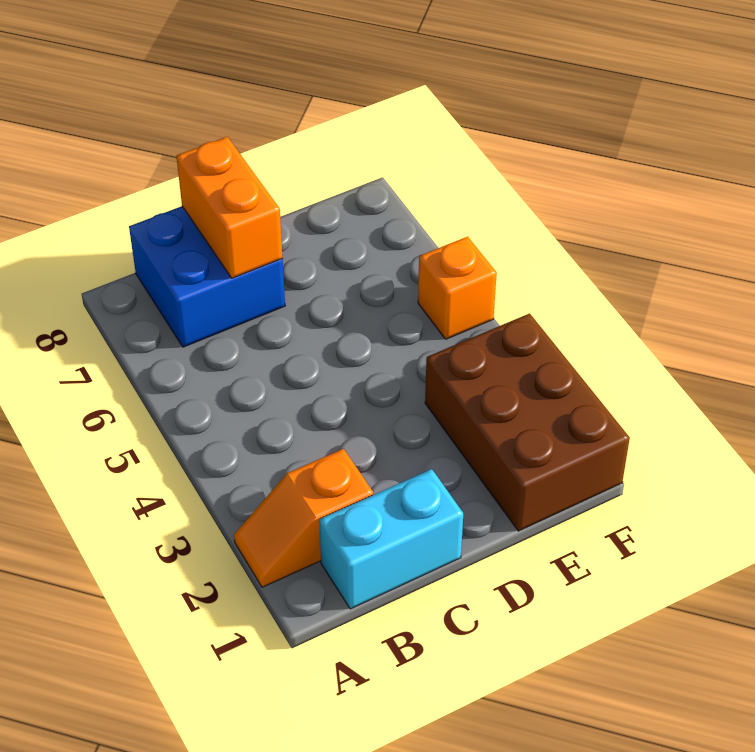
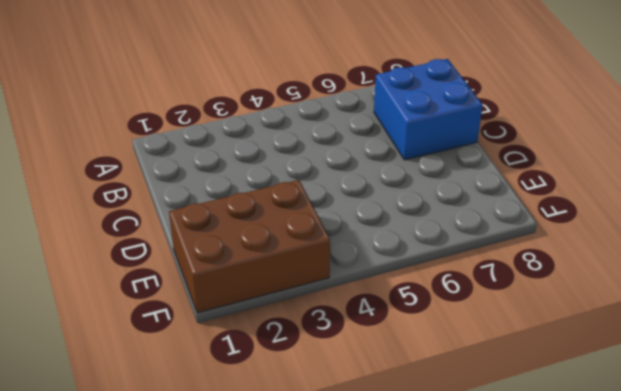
none -> orange slope A2:B2 level 1 top B
none -> cyan brick B1:C1 level 1

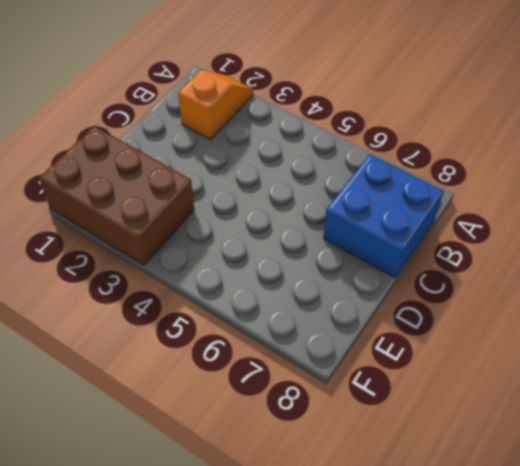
none -> cyan brick B1:C1 level 1
none -> orange brick F5 level 1

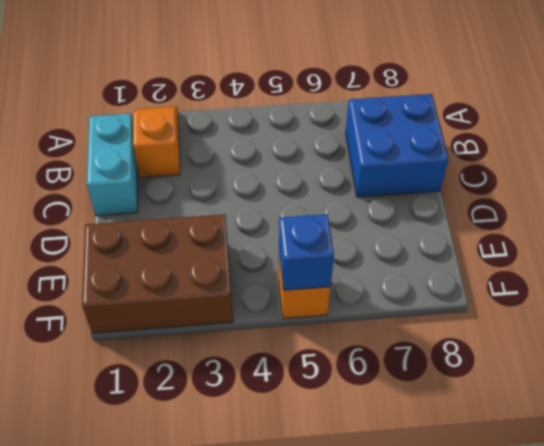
blue brick F5 level 2 -> none
none -> orange brick C7:C8 level 2

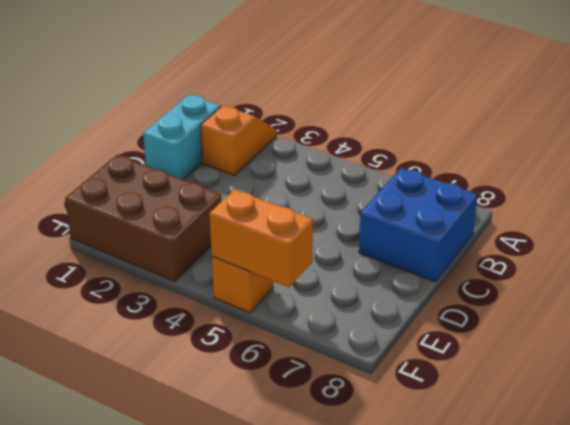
orange brick F5:F6 level 2 -> orange brick C7:C8 level 2

